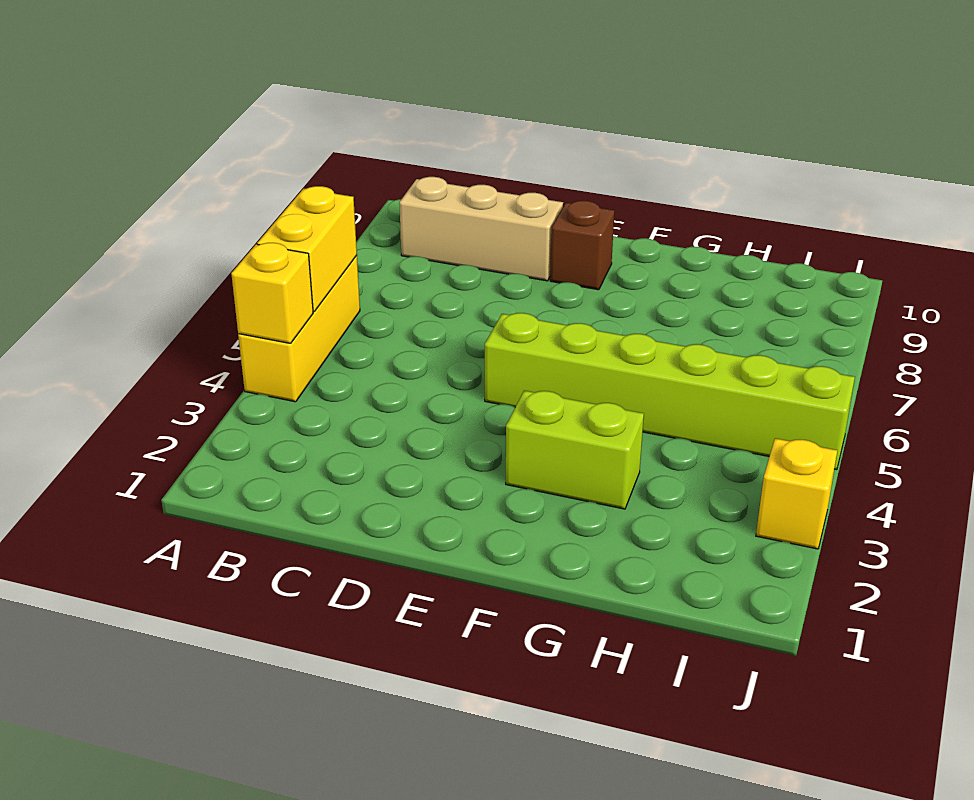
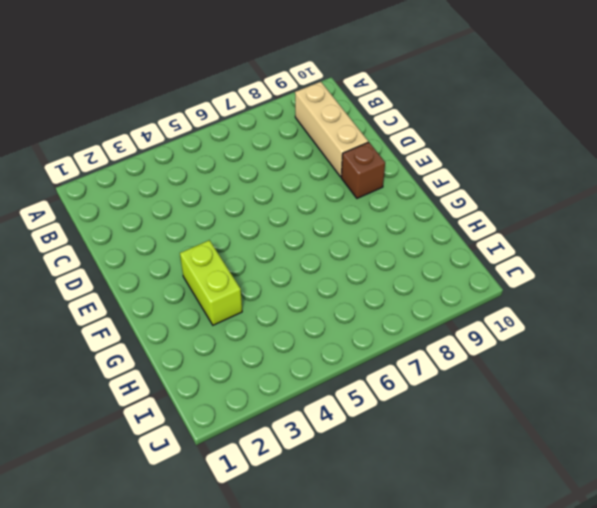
none -> yellow brick A4:A6 level 1
none -> lime brick E5:J5 level 1

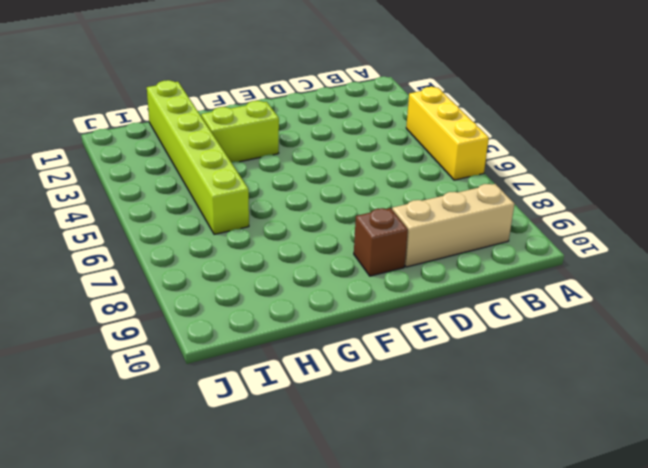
lime brick H1:H6 level 1 -> lime brick E5:J5 level 1
none -> yellow brick J3 level 1
none -> yellow brick A4 level 2

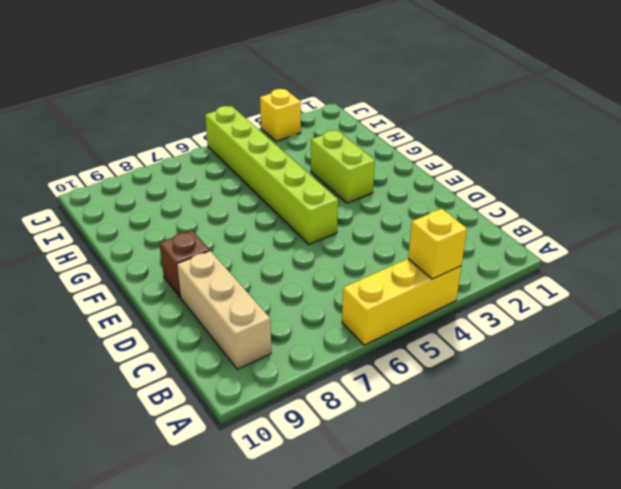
none -> yellow brick A5:A6 level 2

